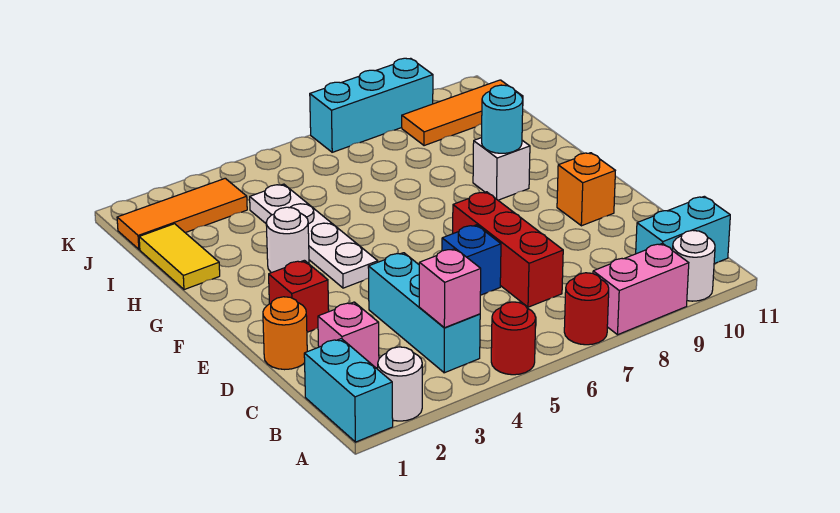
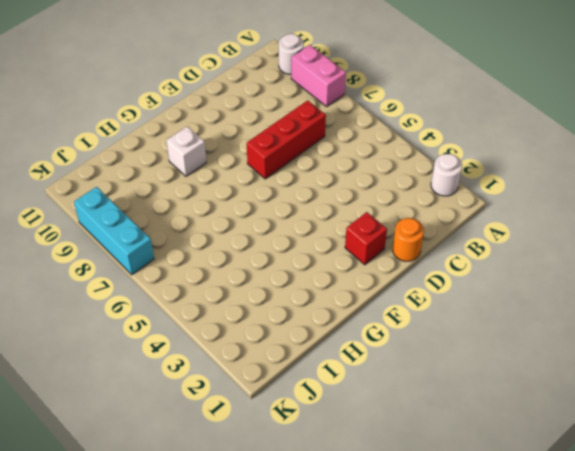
none -> cyan brick A1:B1 level 1
none -> red round brick A5 level 1
none -> red round brick A7 level 1

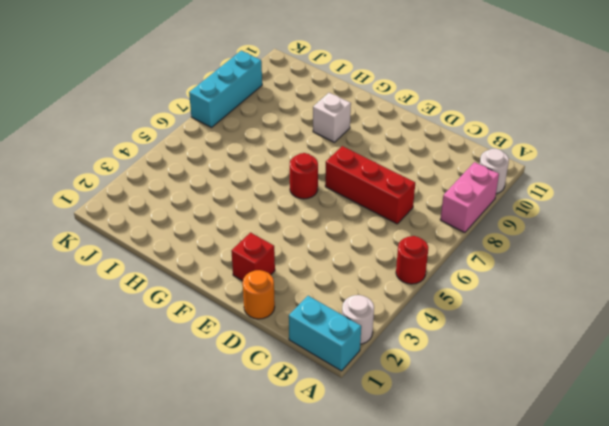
red round brick F6 level 1 -> red round brick A7 level 1
none -> cyan brick B4:D4 level 1
none -> cyan brick B10:B11 level 1
none -> pink brick C2 level 1

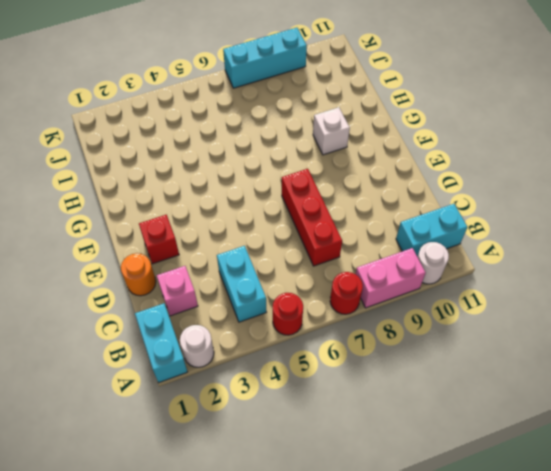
cyan brick B4:C4 level 1 -> cyan brick B4:D4 level 1
none -> blue brick D6 level 1
none -> orange brick E10 level 1
none -> white plate F4:I4 level 1

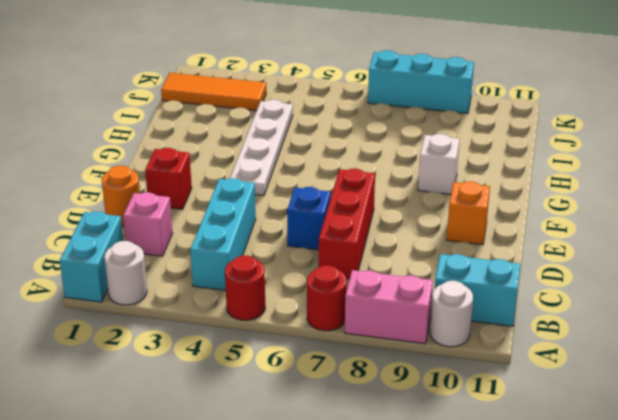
none -> white round brick G3 level 1
none -> yellow tile H1:I1 level 1
none -> orange tile J9:J11 level 1

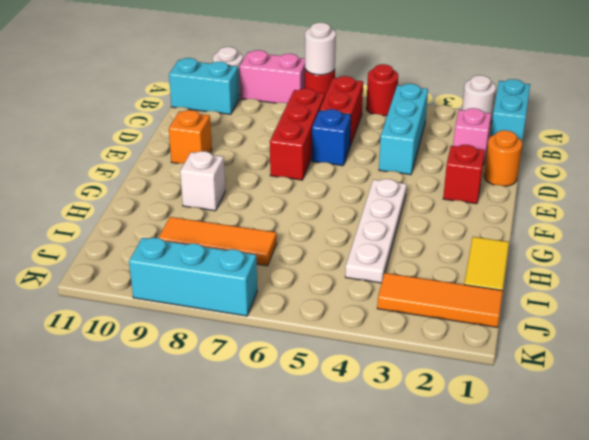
white round brick A7 level 2 -> white round brick G3 level 1
red brick B6:C6 level 1 -> none
orange tile I7:I9 level 1 -> orange tile J9:J11 level 1
none -> pink brick B4 level 2
none -> cyan round brick G9 level 2

